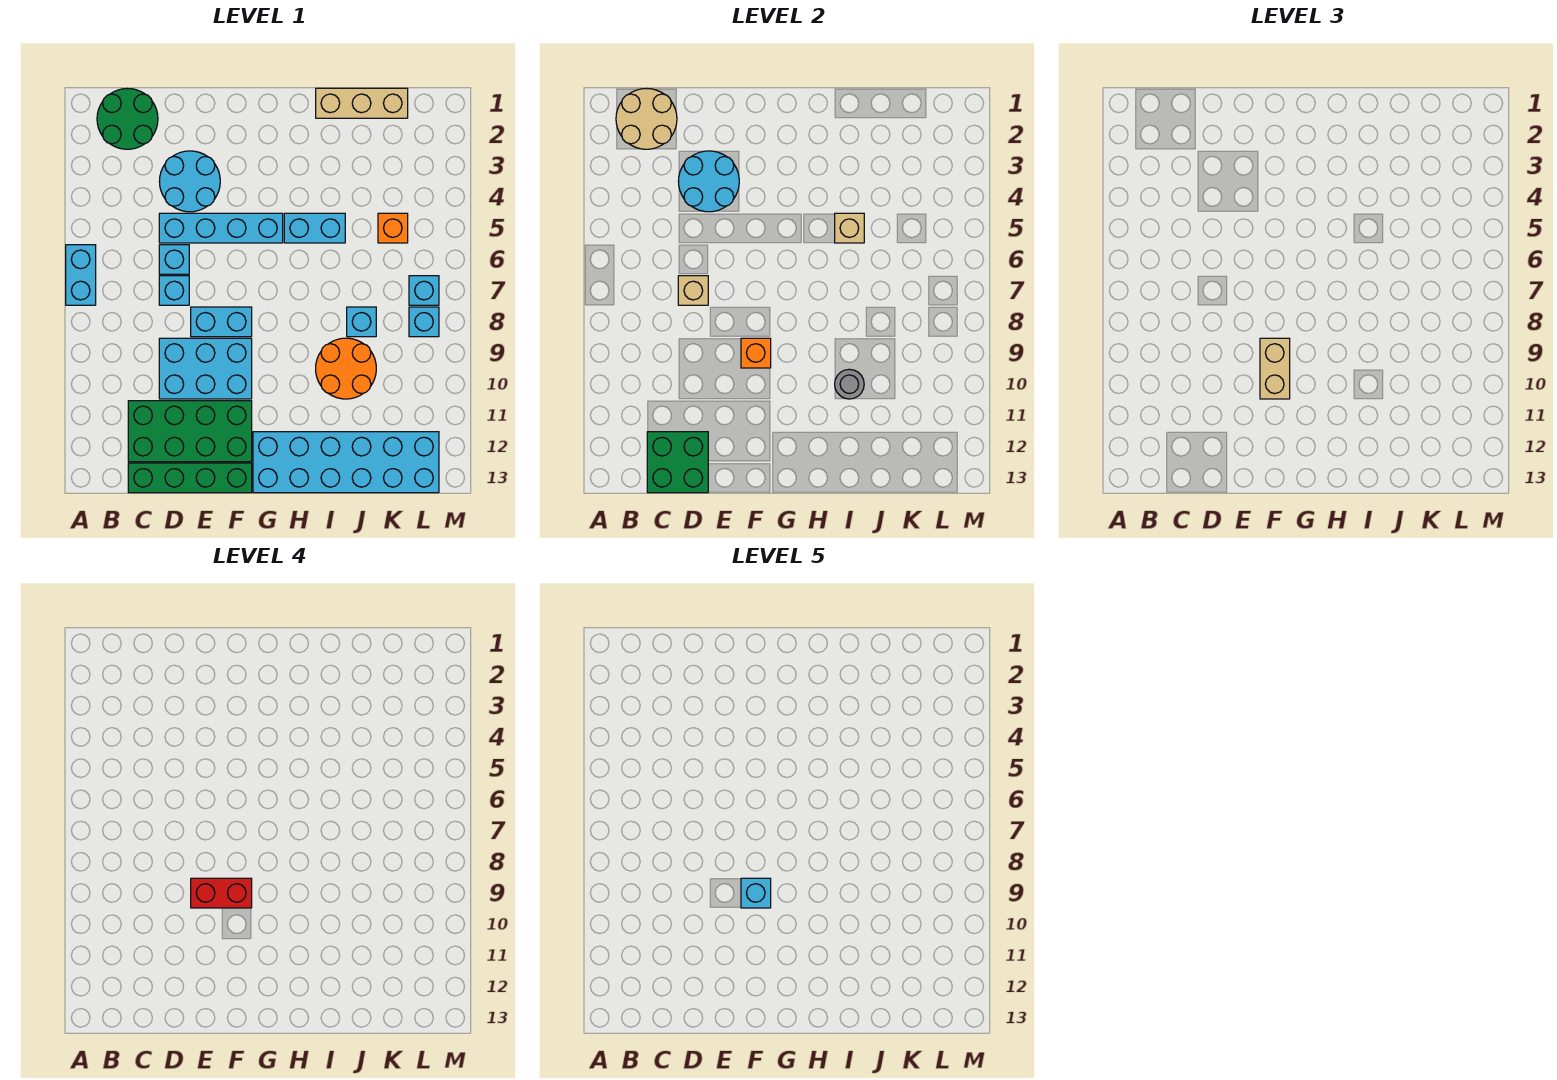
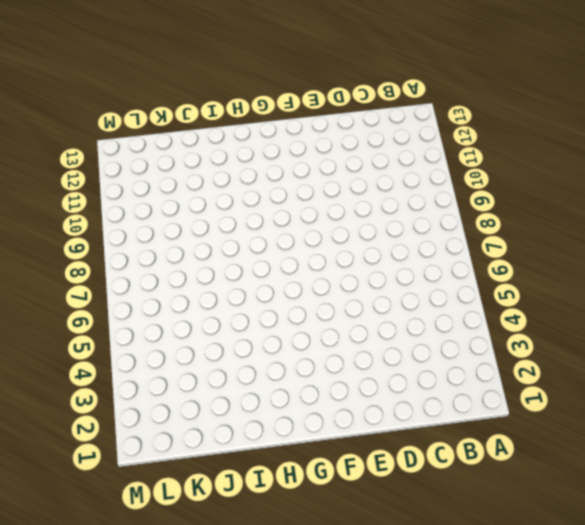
none -> cyan brick A6:A7 level 1
none -> green round brick B1:C2 level 1
none -> green brick C11:F12 level 1

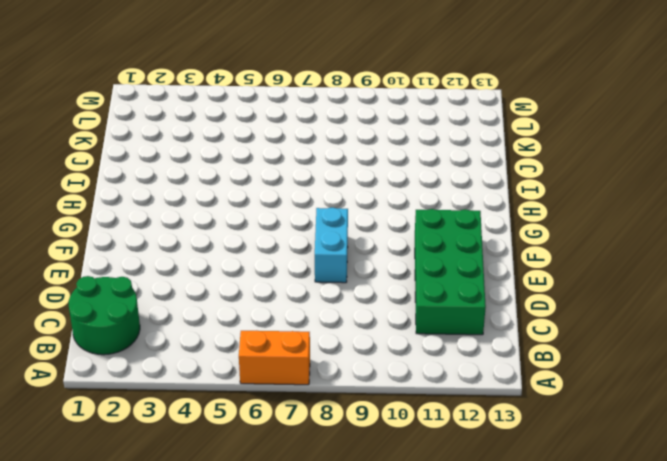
orange brick A6:A7 level 1 -> cyan brick A6:A7 level 1
none -> green brick C13:F13 level 1
none -> cyan round brick D3:E4 level 1
none -> cyan brick D5:G5 level 1

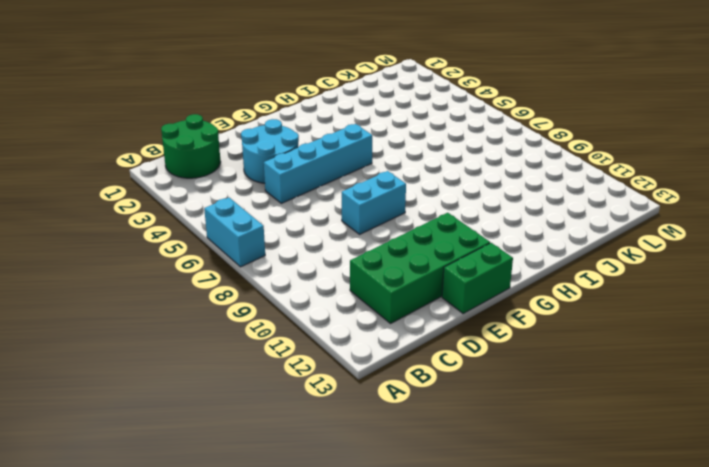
green brick E13:F13 level 1 -> green brick C13:F13 level 1
none -> cyan brick D6 level 1
none -> cyan brick D7 level 1
none -> cyan brick D9:F10 level 1

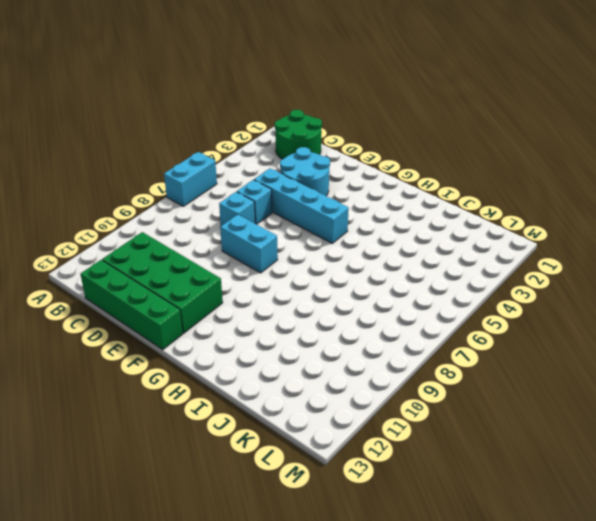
none -> cyan brick D9:F10 level 1
none -> cyan brick G12:L13 level 1
none -> cyan brick H5:I5 level 1

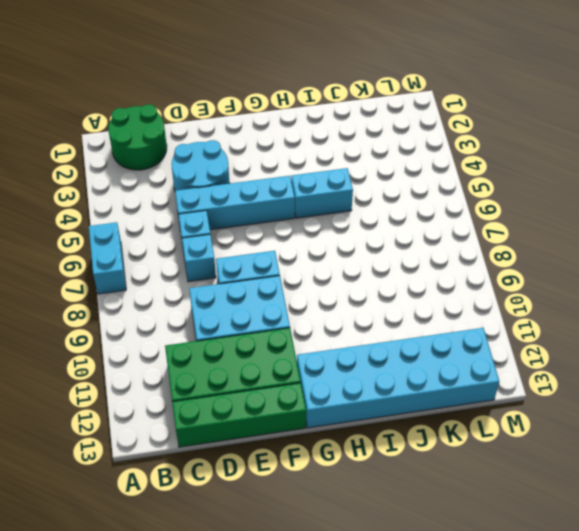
none -> tan brick I1:K1 level 1
none -> orange round brick I9:J10 level 1
none -> cyan brick J8 level 1

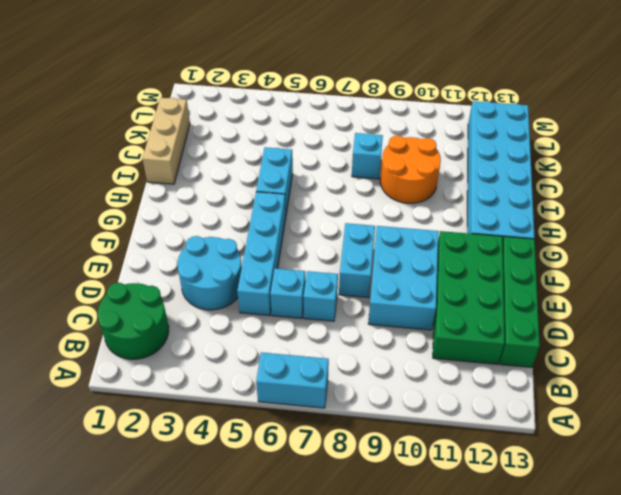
none -> orange brick K5 level 1
none -> cyan brick L7 level 1
none -> cyan brick L8 level 1

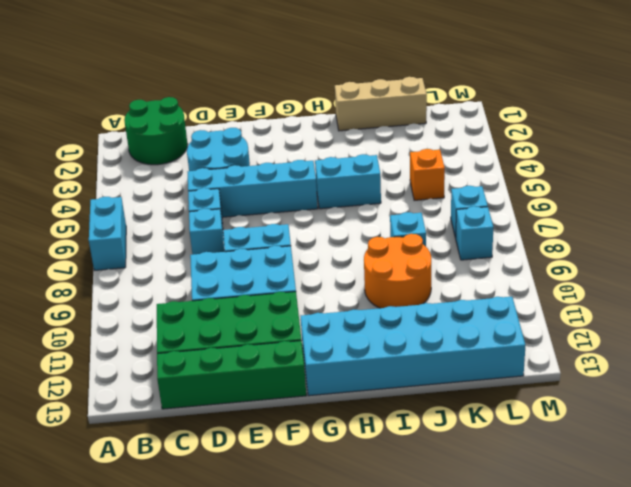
none -> tan round brick B1:C2 level 2
none -> green brick C12:D13 level 2
none -> cyan round brick D3:E4 level 2

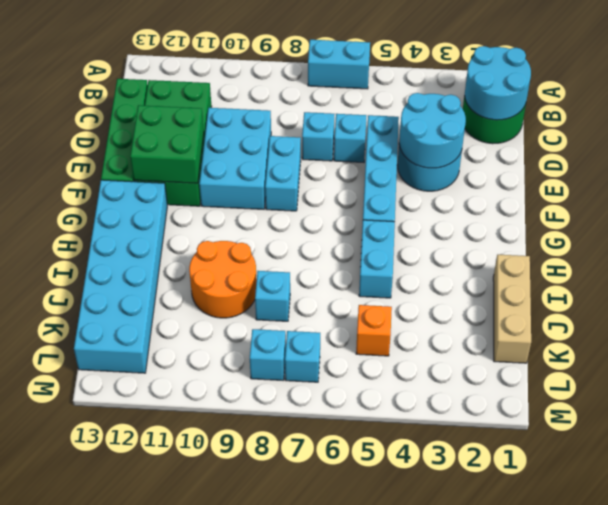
cyan round brick B1:C2 level 2 -> tan round brick B1:C2 level 2
green brick E11:F12 level 2 -> green brick C12:D13 level 2
none -> tan brick D7 level 2
none -> orange brick F9 level 2
none -> tan brick I5 level 2

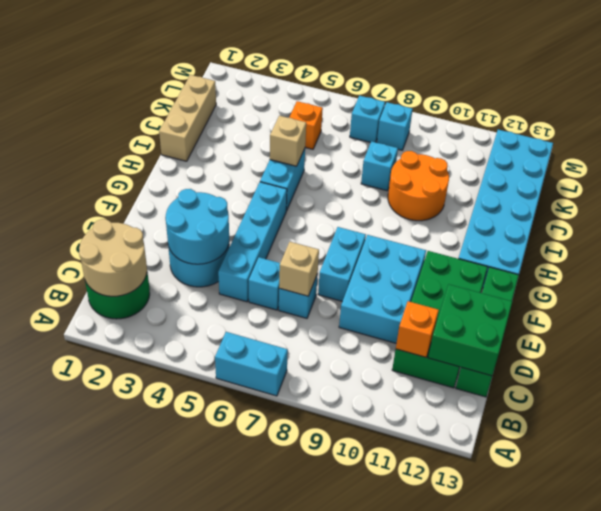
orange brick C11 level 2 -> orange brick F9 level 2
none -> grey round brick I10 level 2
none -> tan brick F9:F10 level 3
none -> red brick E9:F9 level 4

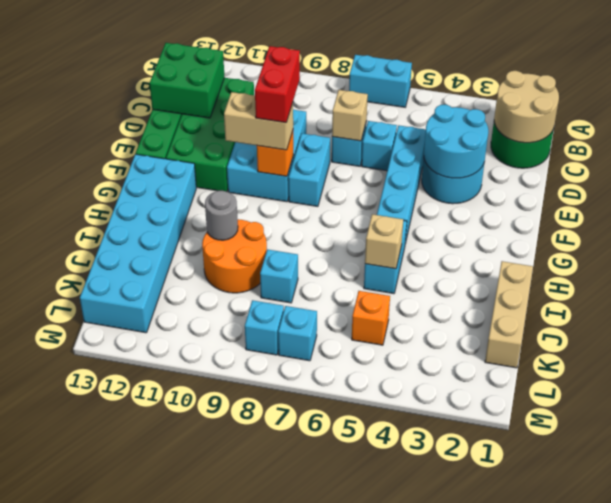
none -> cyan brick F9 level 5

